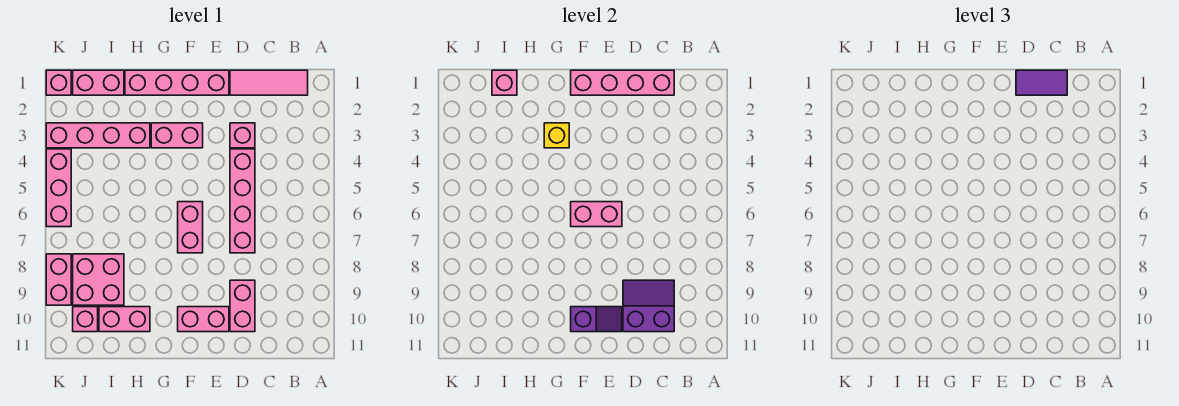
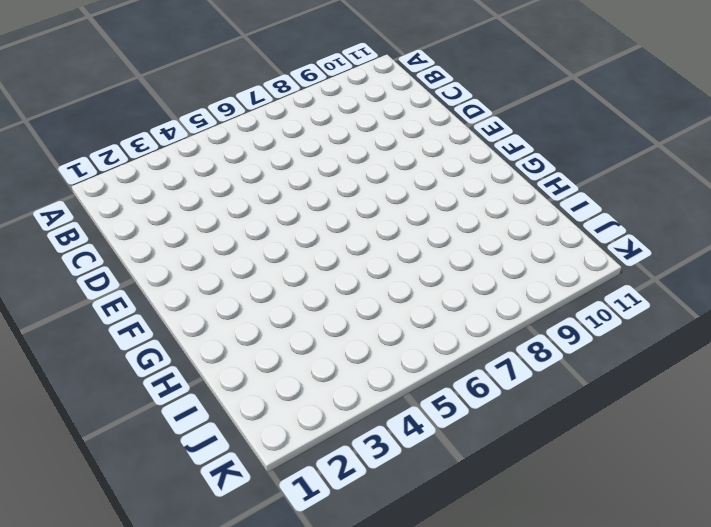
none -> pink tile B1:D1 level 1
none -> pink brick D3 level 1
none -> pink brick D4:D7 level 1

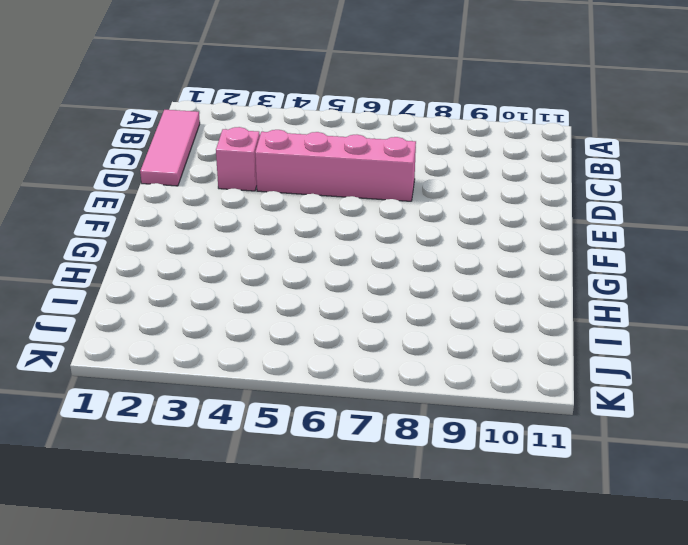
none -> pink brick D9:D10 level 1
none -> pink brick E1:H1 level 1
none -> pink brick E10:F10 level 1

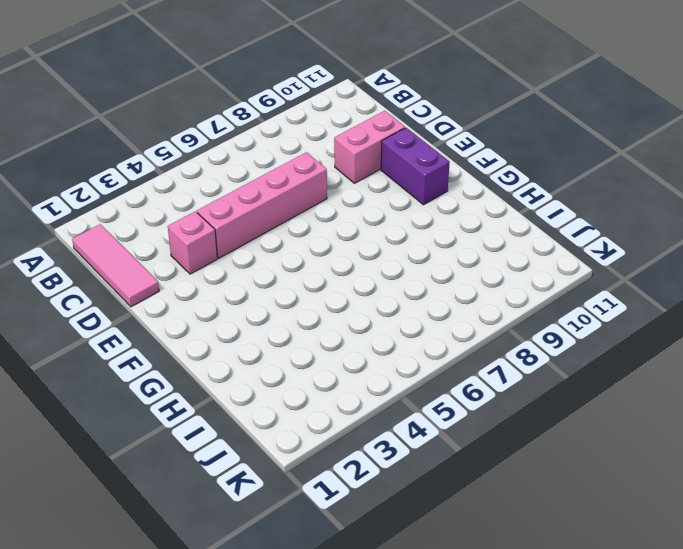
purple brick E10:F10 level 1 -> pink brick E10:F10 level 1
none -> pink brick E1:H1 level 1
none -> pink brick F3:G3 level 1
none -> pink brick F6:F7 level 1

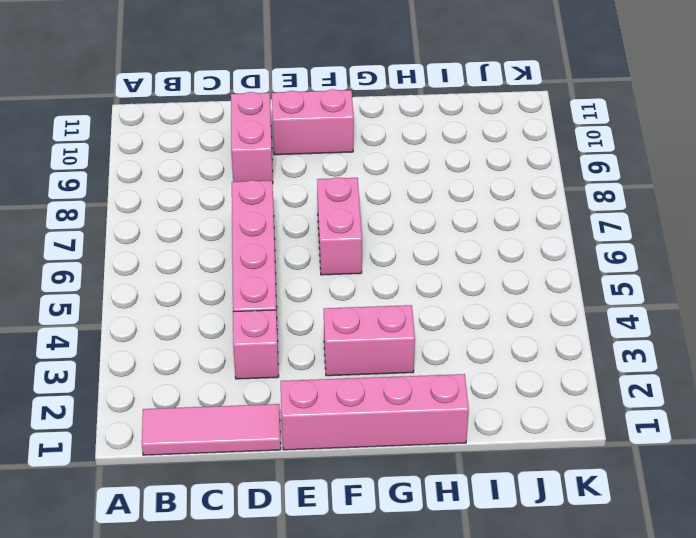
none -> pink brick H3:K3 level 1
none -> pink brick H10:I10 level 1
none -> pink brick I1:J1 level 1

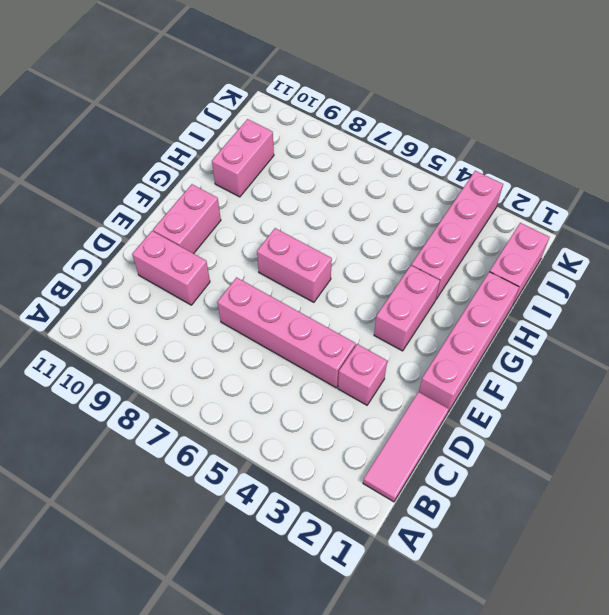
none -> pink brick I8:J9 level 1
none -> pink brick J10 level 1
none -> pink brick K1 level 1

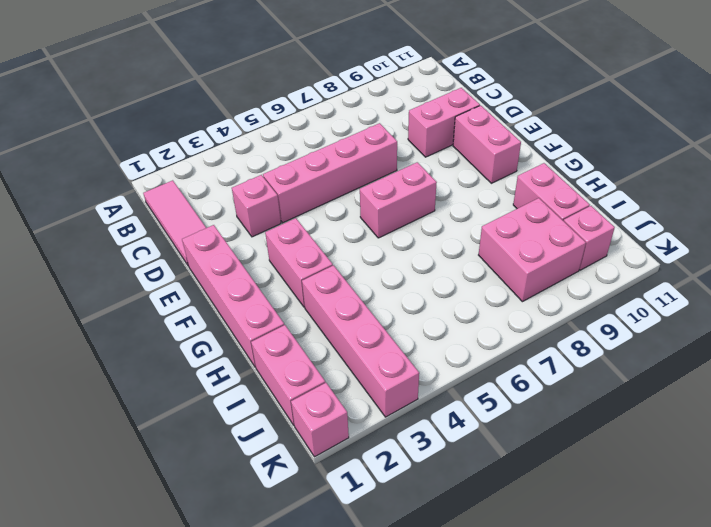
none -> pink brick K4:K6 level 1
none -> pink brick K8:K9 level 1
none -> pink brick C1:F1 level 2

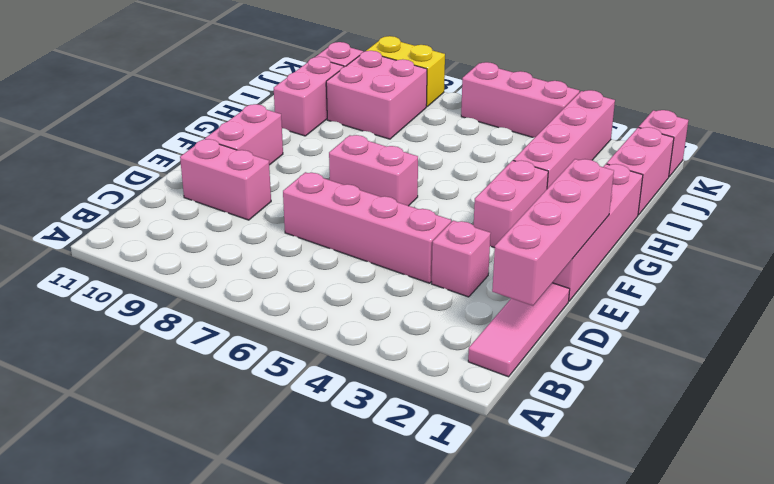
yellow brick K8:K9 level 1 -> pink brick K8:K9 level 1
none -> purple slope C9:D10 level 2 top 10
none -> pink brick E6:F6 level 2
none -> purple slope E10:F10 level 2 top F

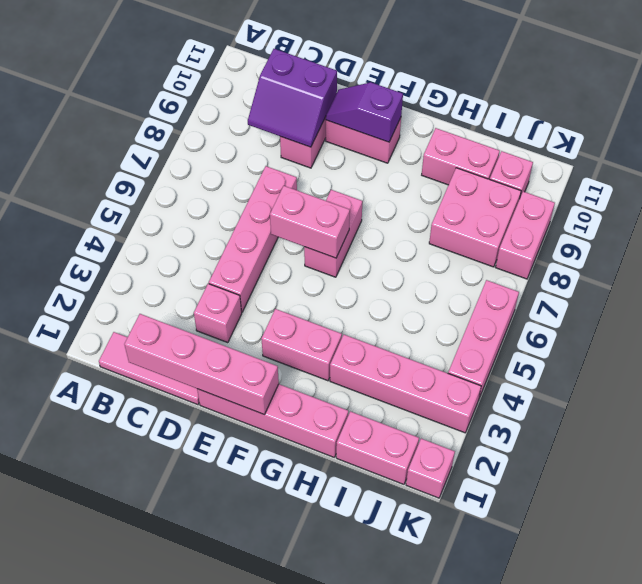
none -> yellow brick G3 level 2
none -> pink brick I1 level 2
none -> purple tile C1:D1 level 3

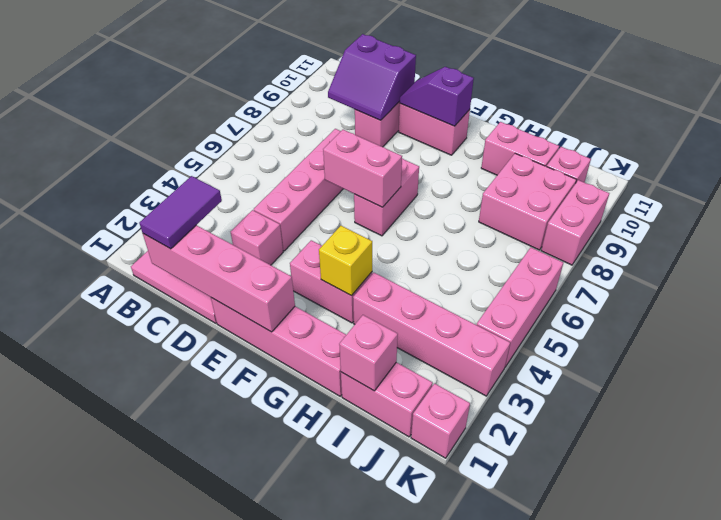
purple tile C1:C2 level 3 -> purple tile C1:D1 level 3

